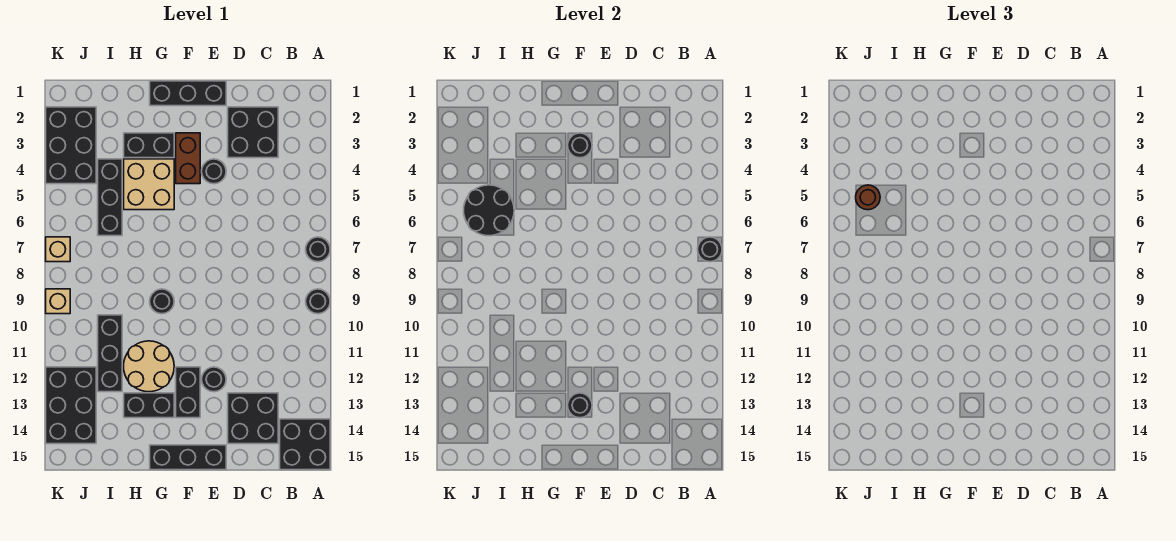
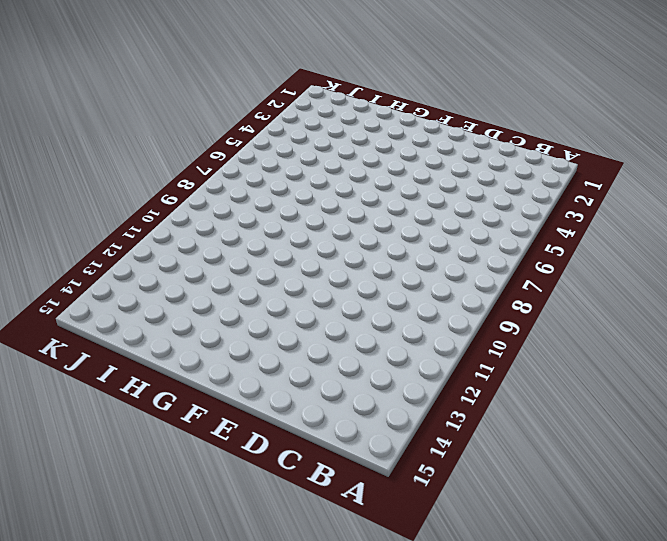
none -> black round brick A7 level 1
none -> black round brick A9 level 1
none -> black brick A14:B15 level 1

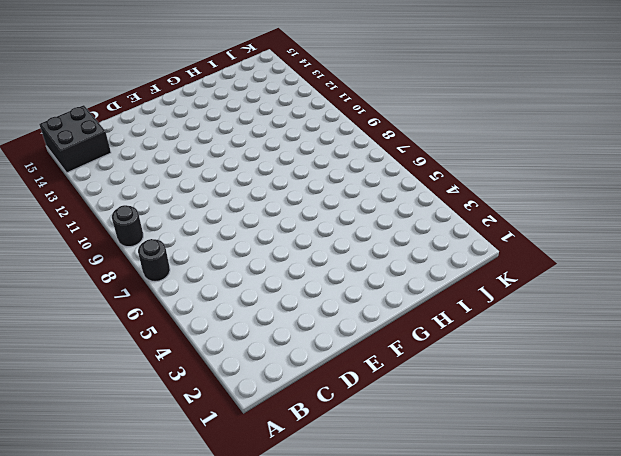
none -> black brick C2:D3 level 1
none -> black brick C13:D14 level 1
none -> black brick E1:G1 level 1

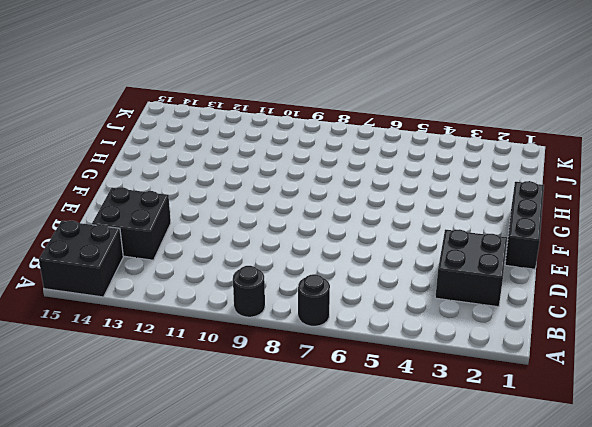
none -> black round brick E4 level 1
none -> black round brick E12 level 1
none -> black brick E15:G15 level 1

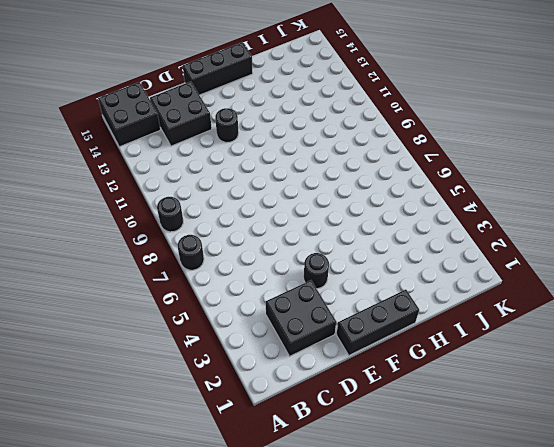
none -> brown brick F3:F4 level 1
none -> black brick F12:F13 level 1
none -> black brick G3:H3 level 1

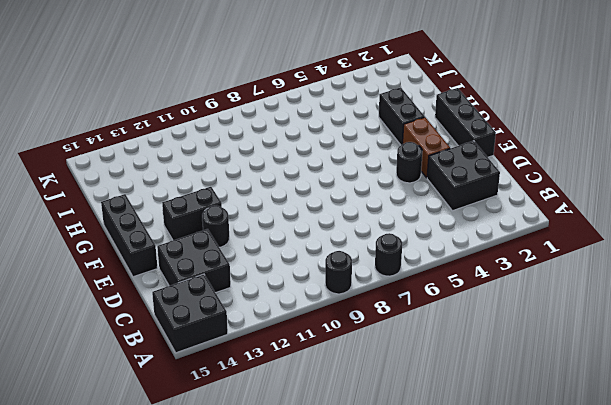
brown brick E3:F3 level 1 -> brown brick F3:F4 level 1
none -> tan brick G4:H5 level 1
none -> black round brick G9 level 1
none -> tan round brick G11:H12 level 1

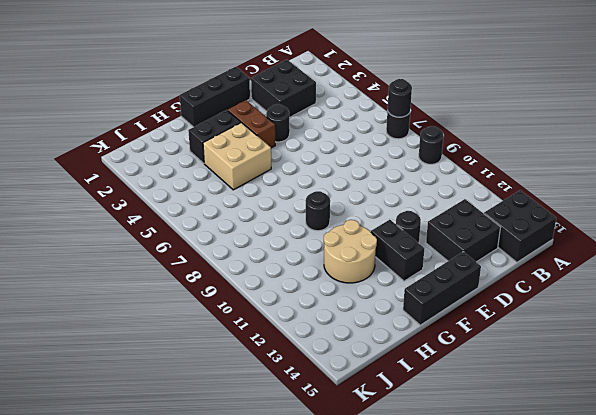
none -> black brick G13:H13 level 1
none -> black brick I4:I6 level 1
none -> black brick I10:I12 level 1

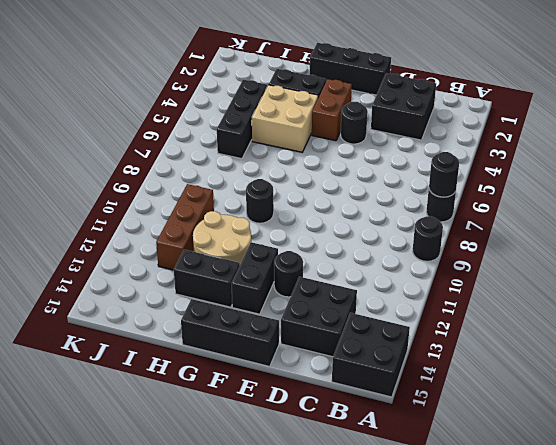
brown brick I10:I12 level 1 -> black brick I10:I12 level 1
none -> black brick J2:K4 level 1
none -> black brick J12:K14 level 1
none -> tan brick K7 level 1

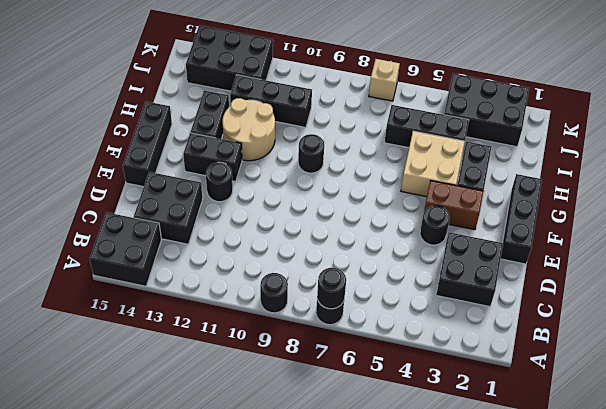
none -> tan brick K9 level 1
none -> black round brick F3 level 2
none -> black round brick F13 level 2

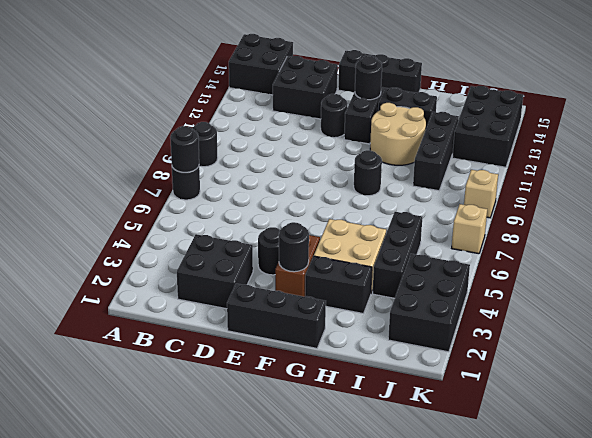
none -> black round brick I5:J6 level 2
none -> brown round brick J5 level 3

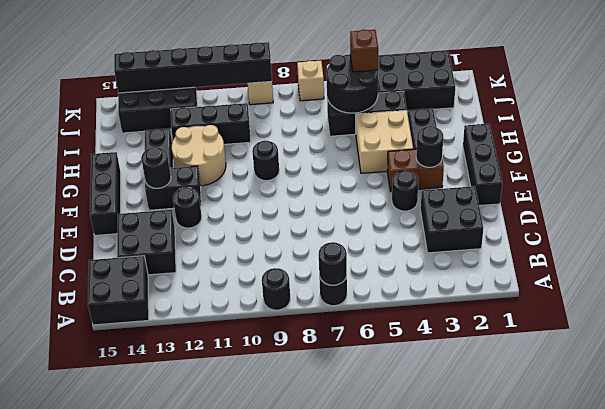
brown brick J5 level 3 -> brown round brick J5 level 3
black brick K9:K14 level 2 -> none

